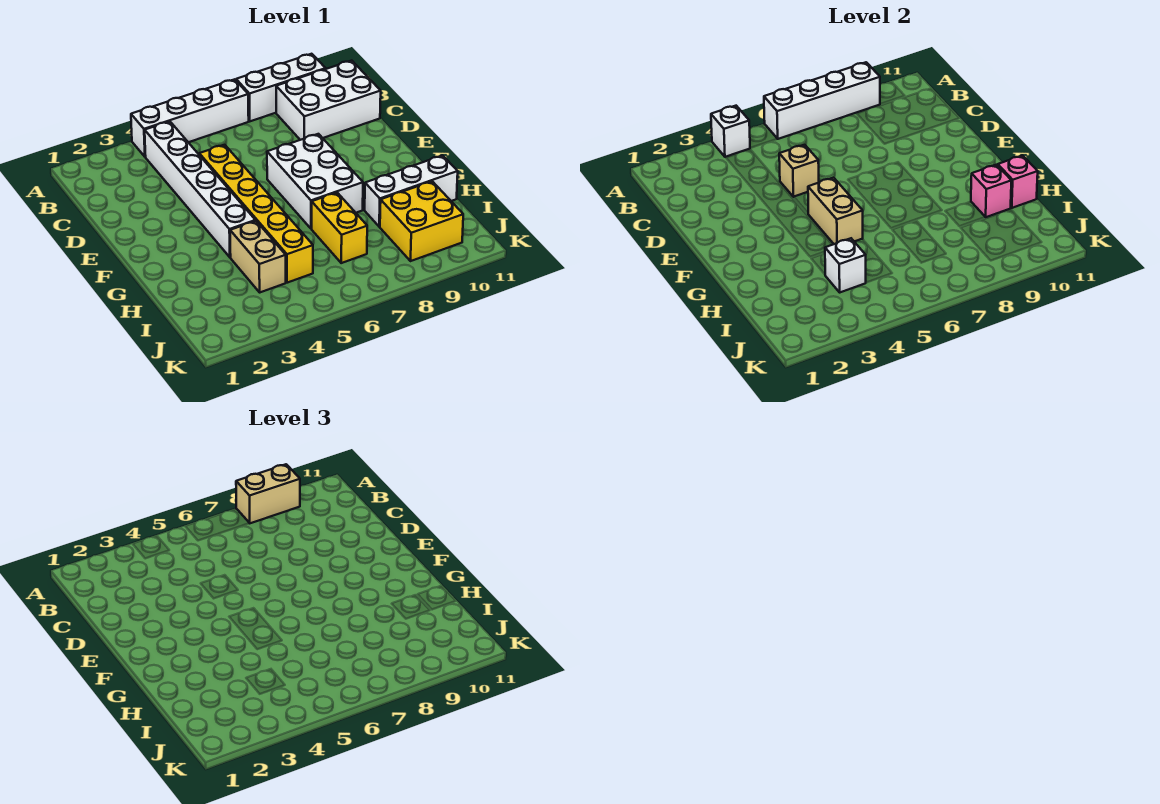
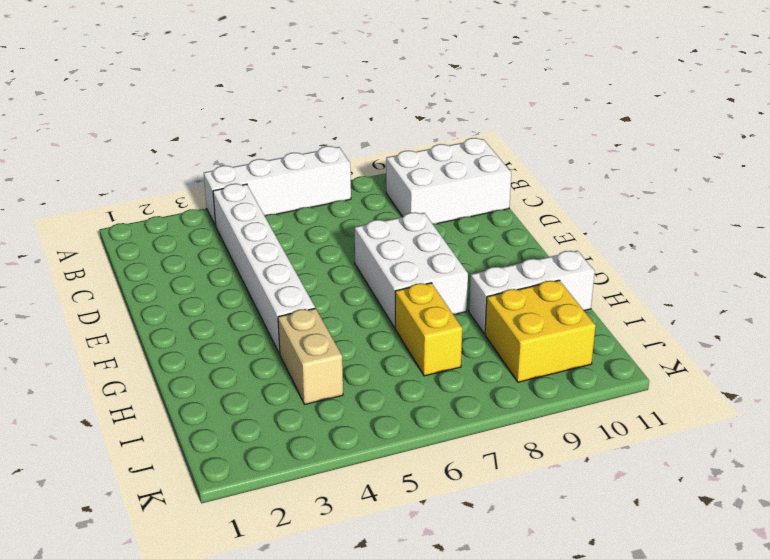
none -> white brick A8:A10 level 1
none -> yellow brick D5:I5 level 1
none -> white brick A4 level 2

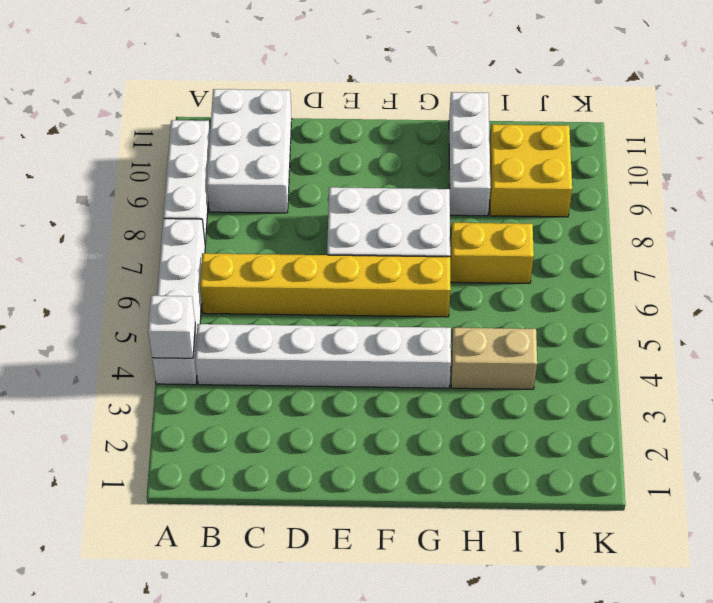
yellow brick B6:G6 level 1 -> yellow brick D5:I5 level 1
none -> white brick A6:A9 level 2
none -> tan brick D5 level 2
none -> tan brick F5:G5 level 2

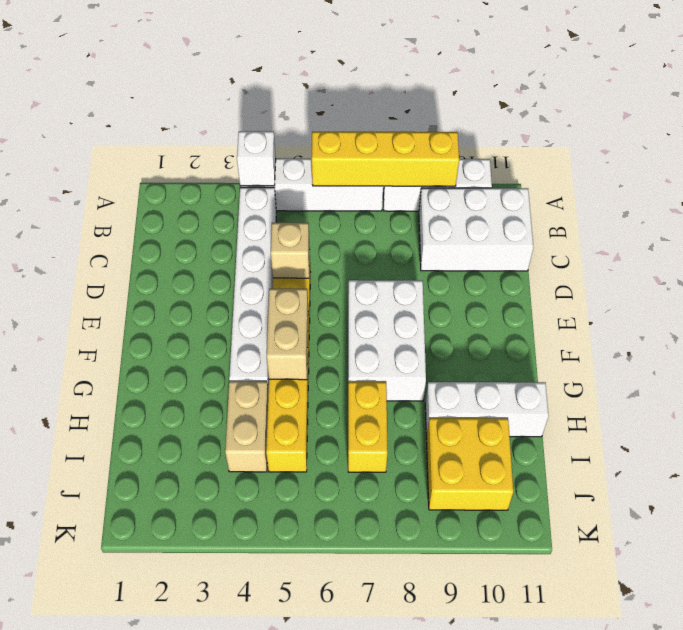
yellow brick A6:A9 level 2 -> white brick A6:A9 level 2
none -> pink brick H10 level 2
none -> pink brick H11 level 2
none -> white brick I4 level 2

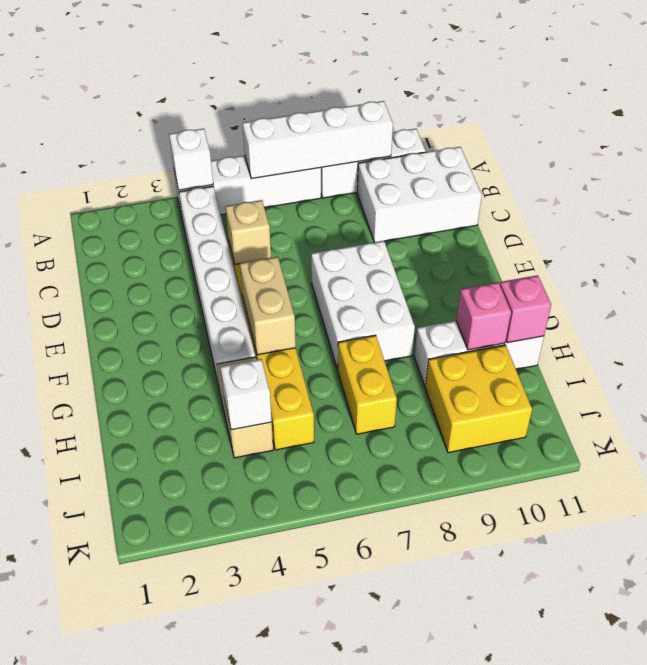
none -> tan brick A8:A9 level 3

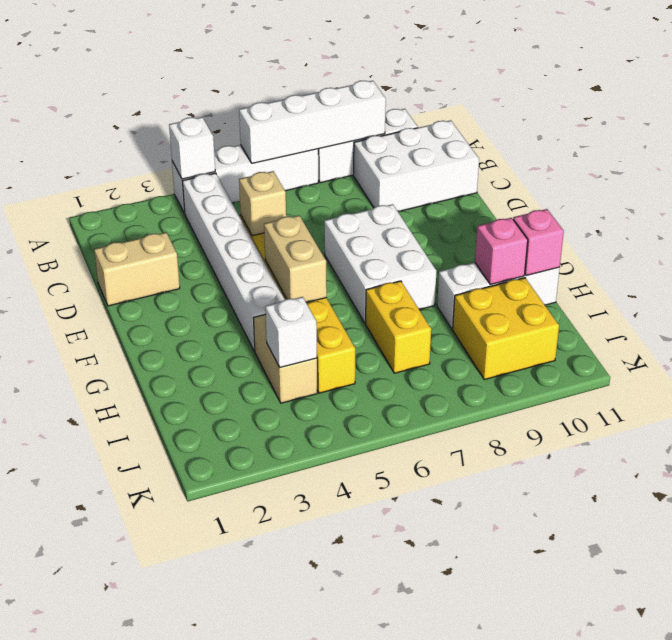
tan brick D1:D2 level 1 -> tan brick A8:A9 level 3

